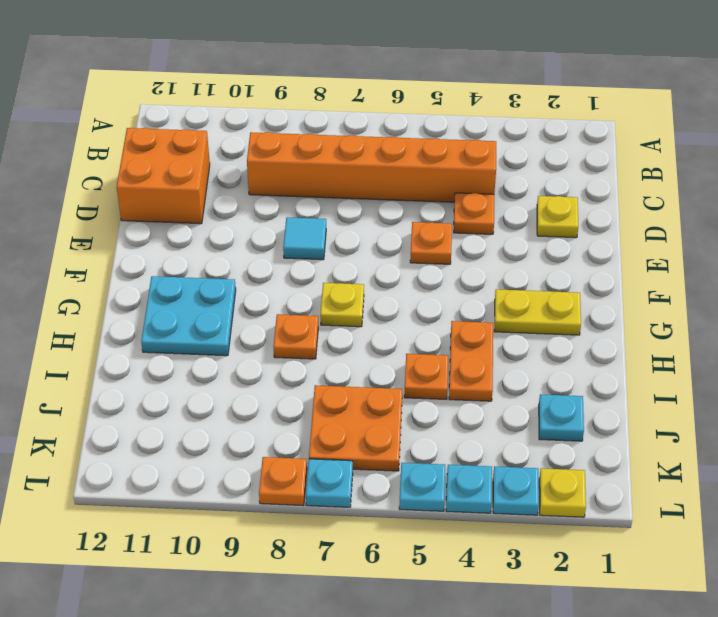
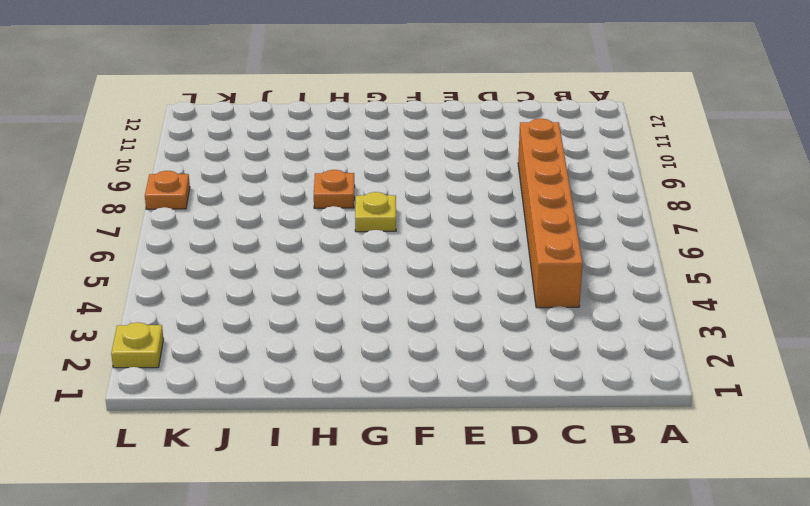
none -> orange brick C11:D12 level 1
none -> yellow plate D2 level 1
none -> orange plate D4 level 1

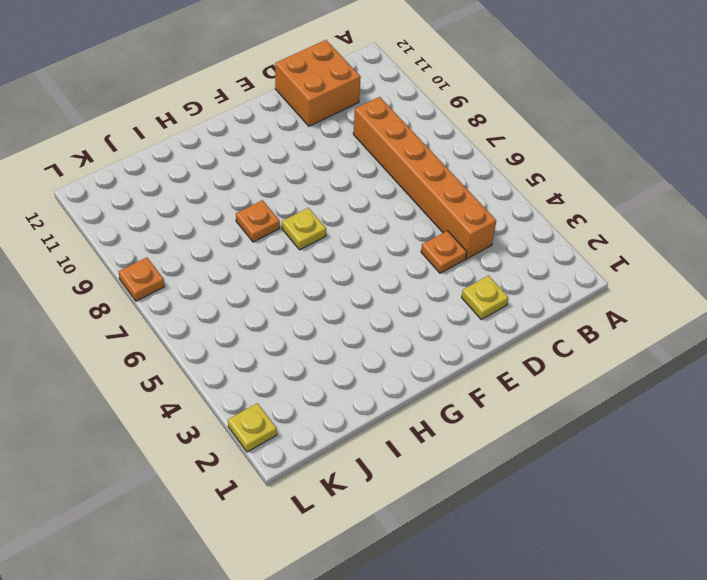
none -> orange plate E5 level 1
none -> cyan tile E8 level 1
none -> yellow plate G2:G3 level 1

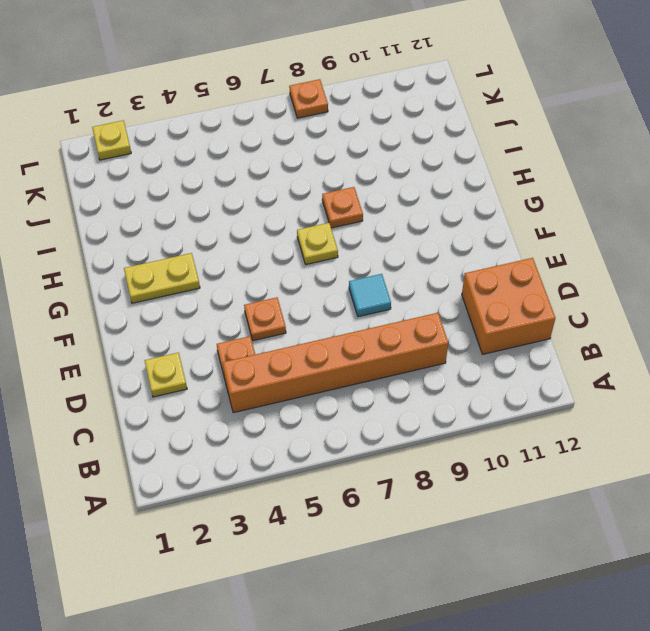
none -> cyan plate G10:H11 level 1
none -> orange plate H4:I4 level 1
none -> orange plate I5 level 1

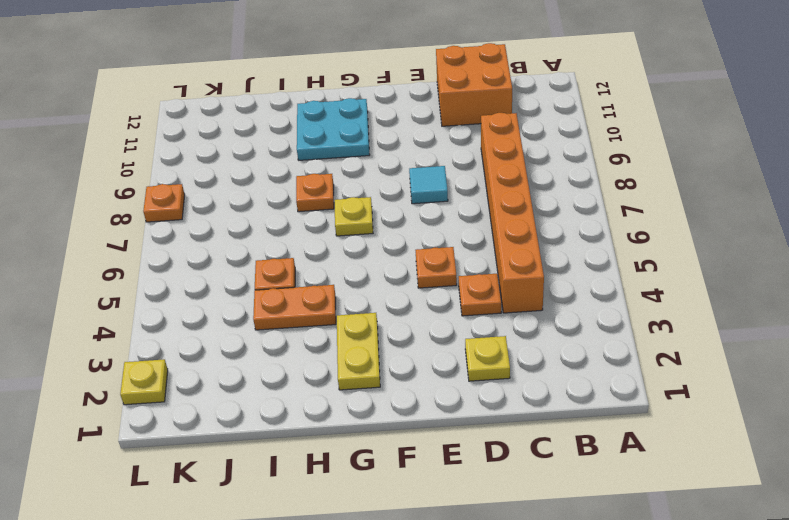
none -> cyan plate J2 level 1
none -> orange plate J6:K7 level 1
none -> cyan plate L3 level 1

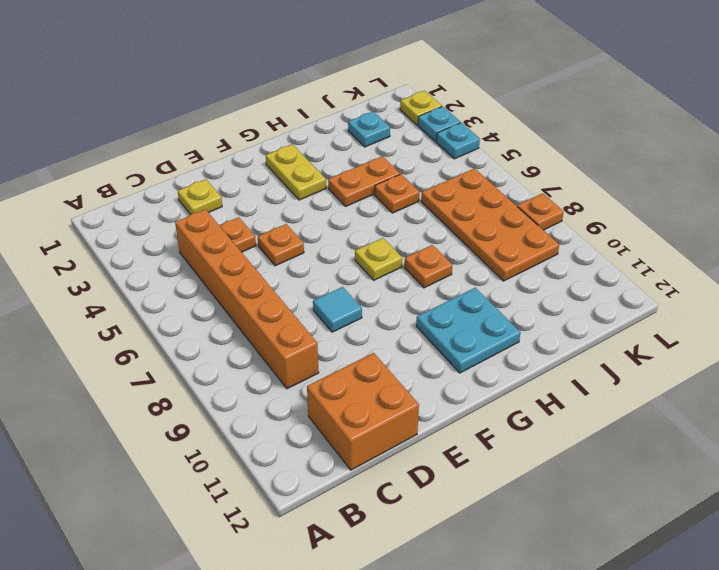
orange plate J6:K9 level 1 -> orange plate J6:K7 level 1
none -> cyan plate L5 level 1
none -> cyan plate L7 level 1

